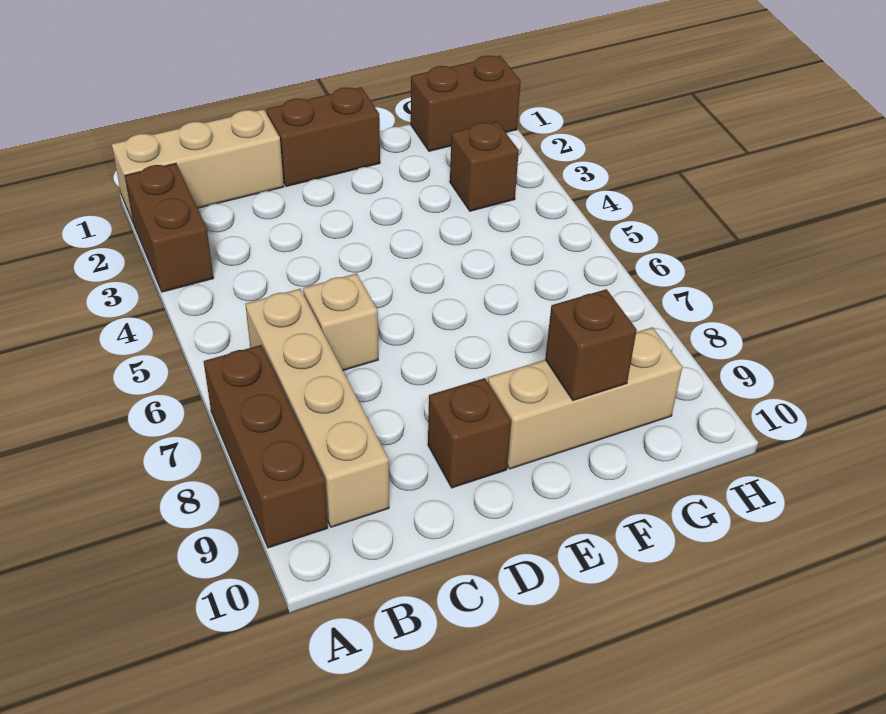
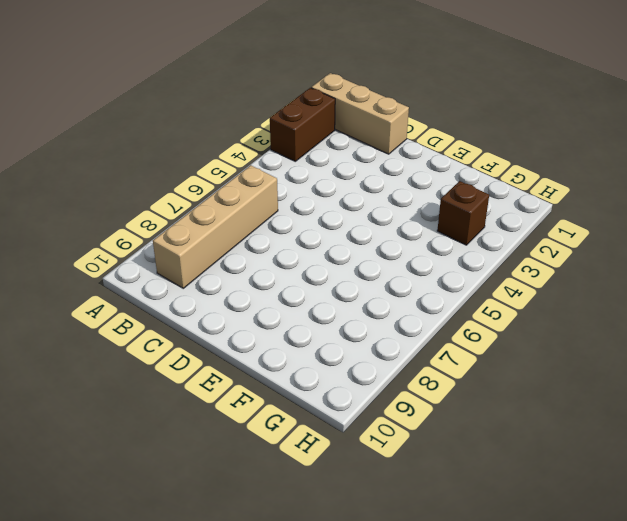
none -> brown brick A7:A9 level 1
none -> tan brick C6 level 1

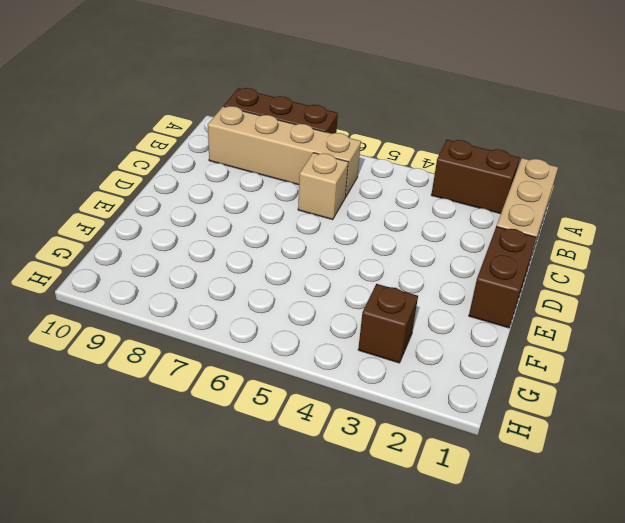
none -> brown brick D9 level 1
none -> tan brick E9:G9 level 1

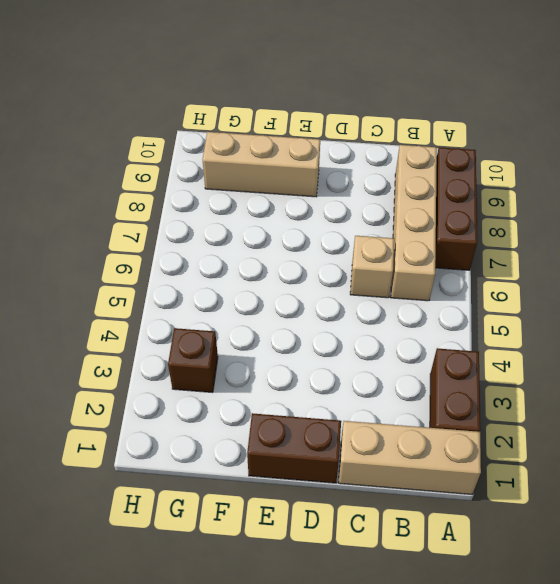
none -> brown brick D9 level 1
none -> brown brick G1:H1 level 1

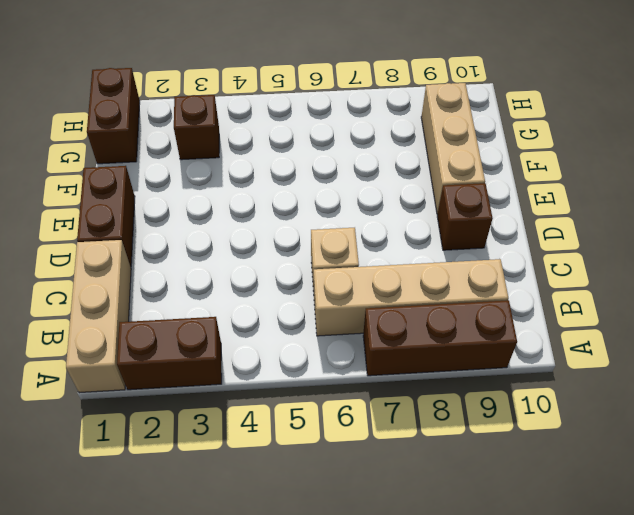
none -> brown brick F9 level 2

